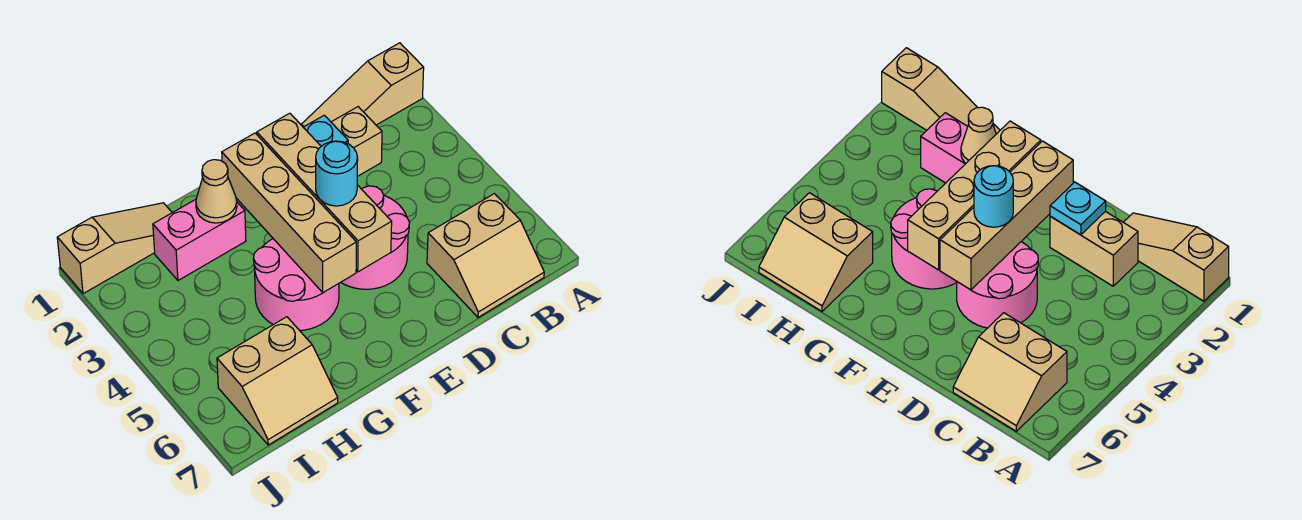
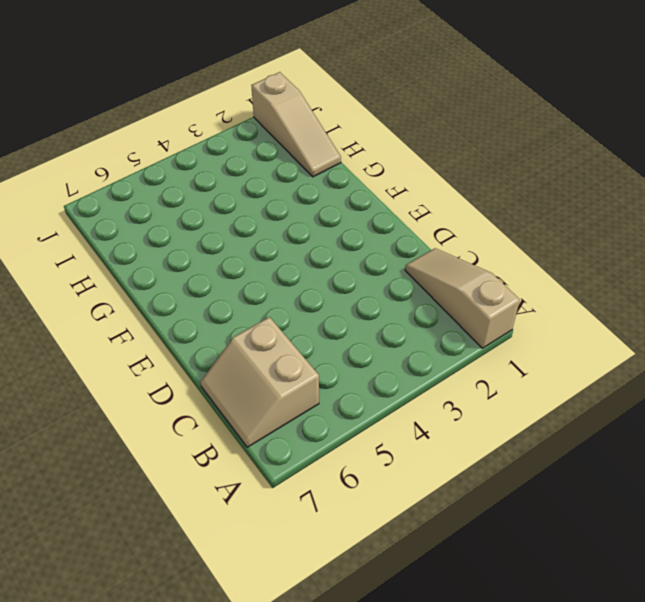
none -> tan brick C2:D2 level 1
none -> pink round brick D4:E5 level 1
none -> pink round brick F4:G5 level 1

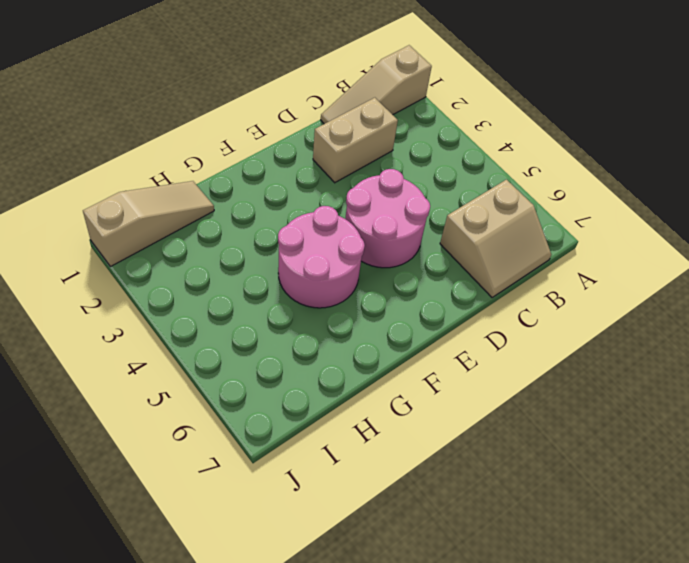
none -> pink brick G2:H2 level 1
none -> tan slope H6:I7 level 1 top 6
none -> cyan plate D2 level 2

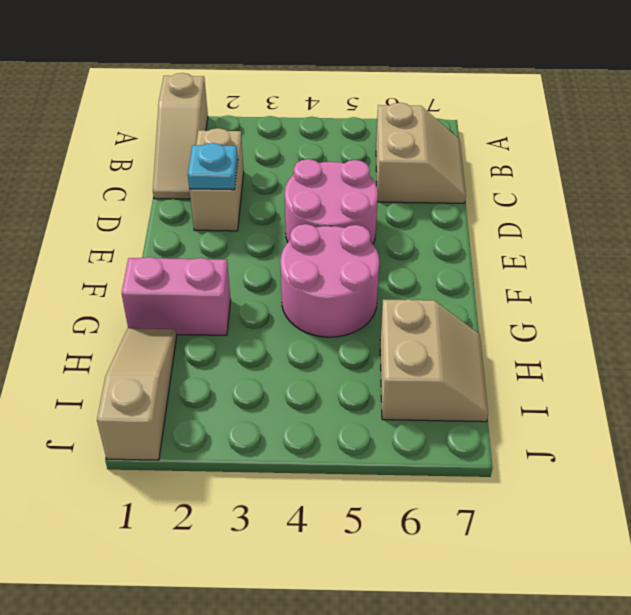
pink brick G1:G2 level 1 -> pink brick G2:H2 level 1
none -> tan brick E2:E5 level 2
none -> tan brick F2:F5 level 2
none -> tan cone G2 level 2

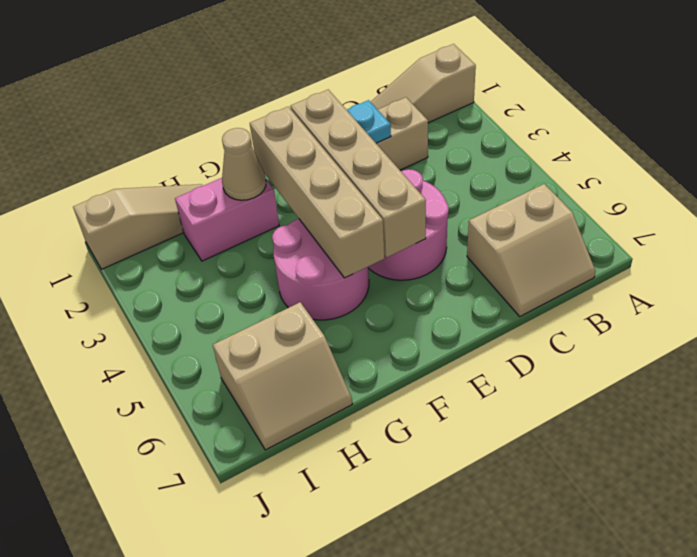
none -> cyan round brick E4 level 3

